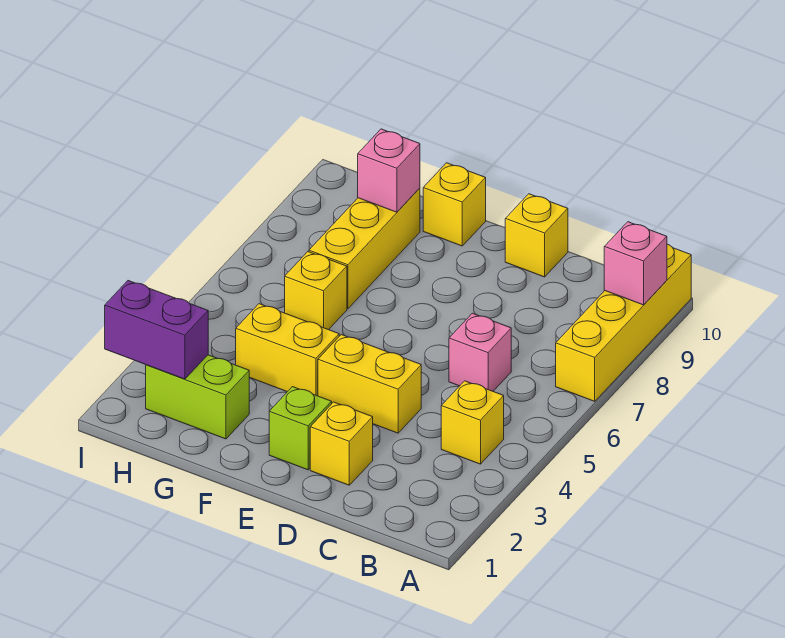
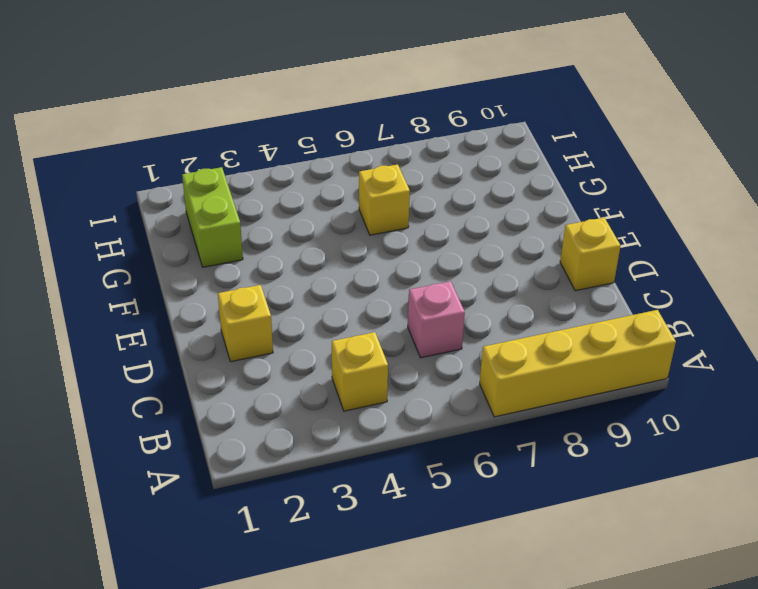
none -> yellow brick D4:E4 level 1
none -> lime brick E2 level 1
none -> yellow brick F4:G4 level 1

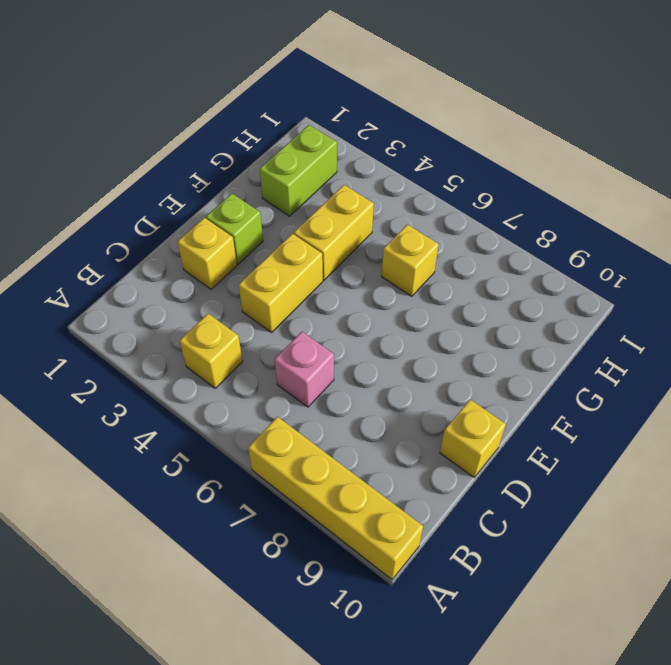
none -> yellow brick F10 level 1
none -> yellow brick G7:G9 level 1
none -> pink brick A9 level 2

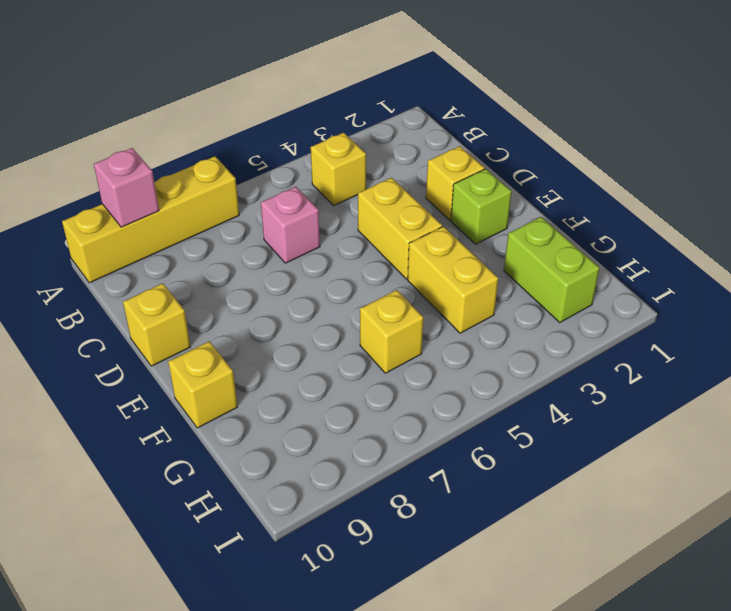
none -> yellow brick G7:G9 level 1
none -> pink brick G9 level 2
none -> purple brick H2:I2 level 2

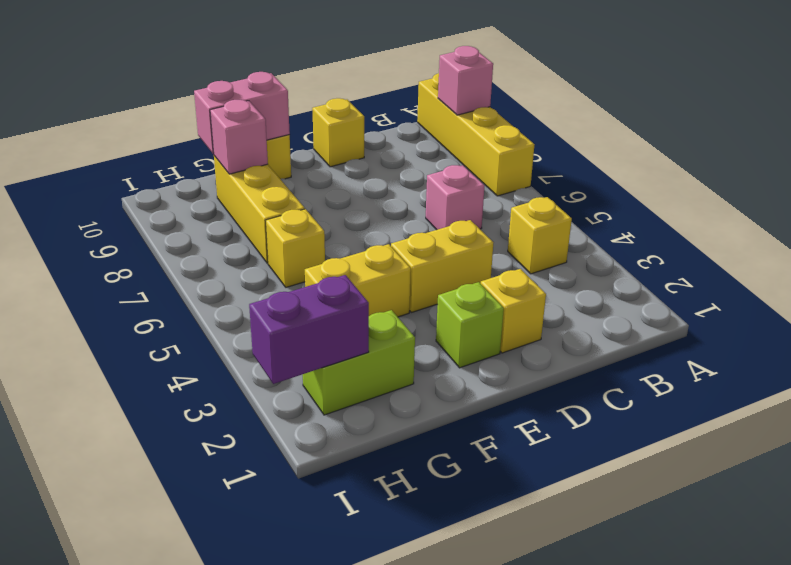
pink brick F10:G10 level 2 -> none

